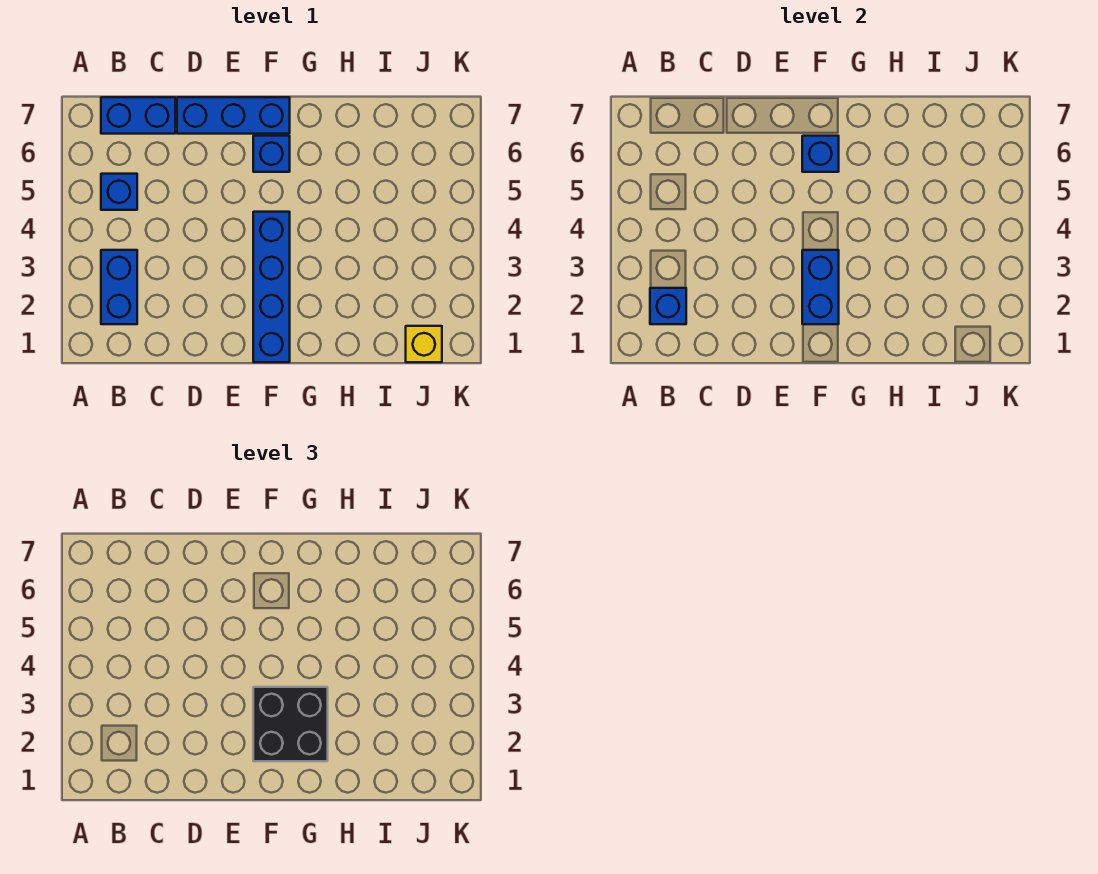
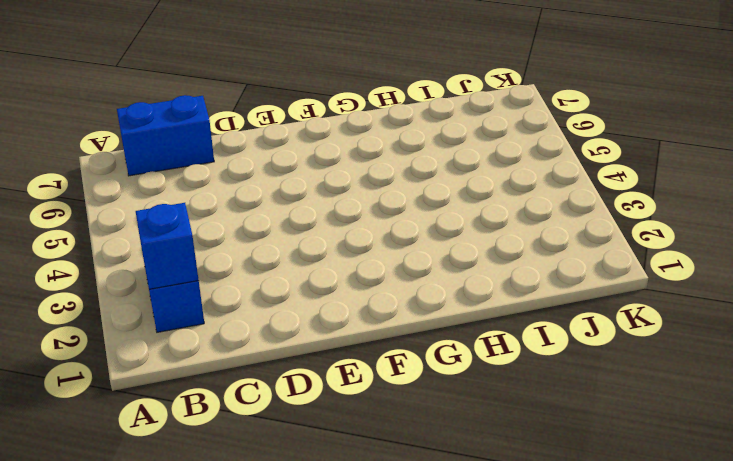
none -> blue brick B5 level 1
none -> blue brick D7:F7 level 1

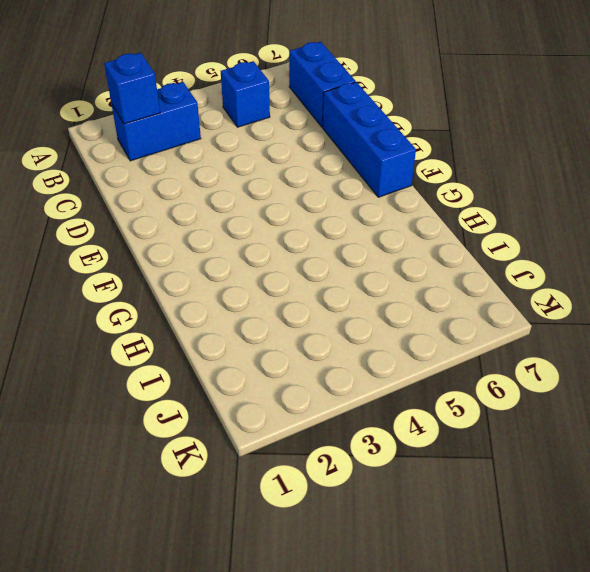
none -> blue brick F1:F4 level 1
none -> blue brick F6 level 1

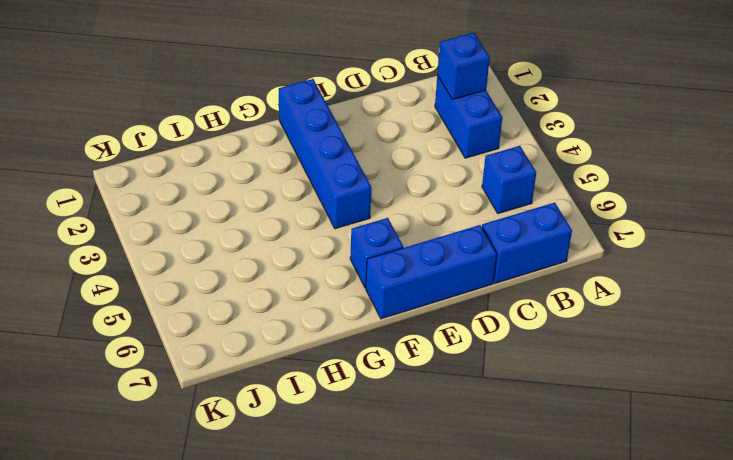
none -> yellow brick J1 level 1
none -> blue brick F2:F3 level 2

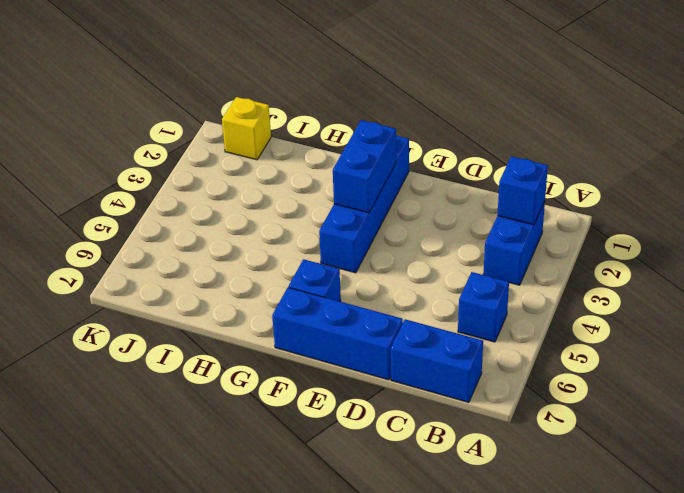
none -> blue brick F6 level 2
none -> black brick F2:G3 level 3

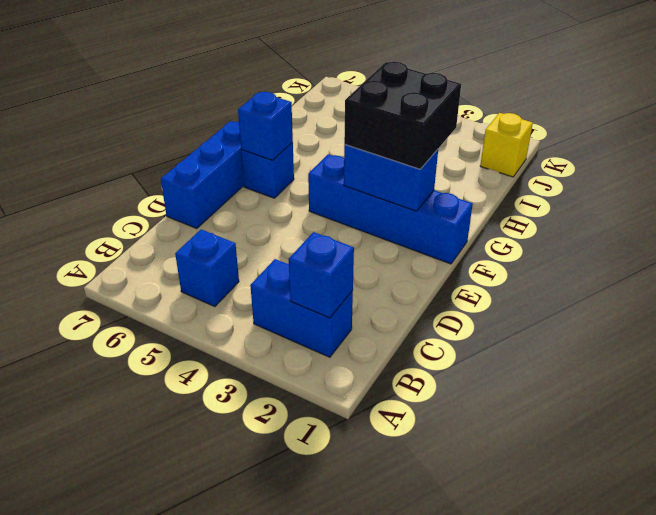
none -> blue brick B7:C7 level 1

